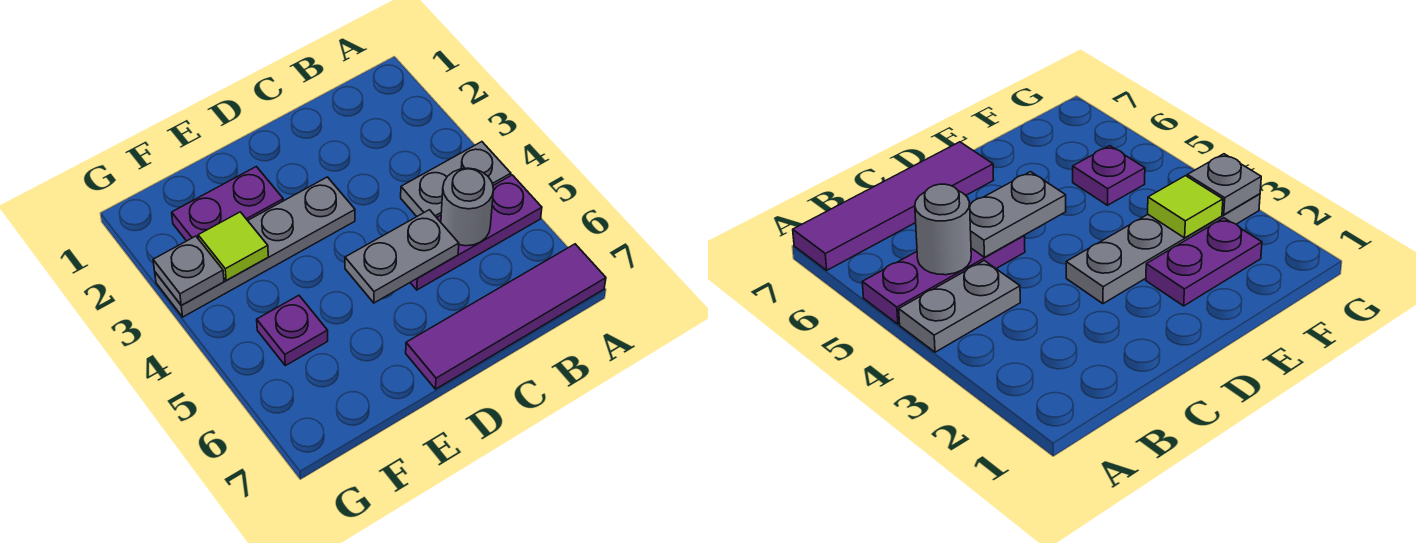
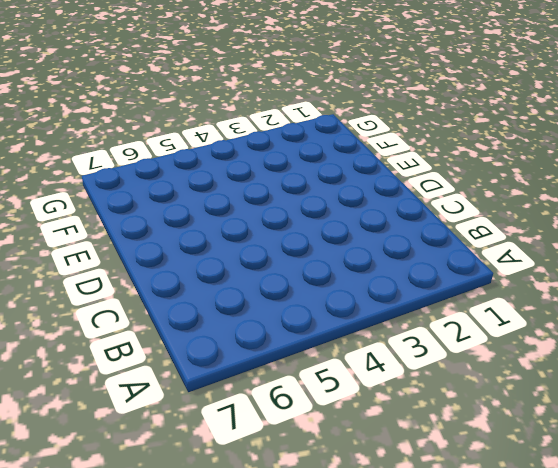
none -> grey plate A4:B4 level 1
none -> purple plate A5:C5 level 1

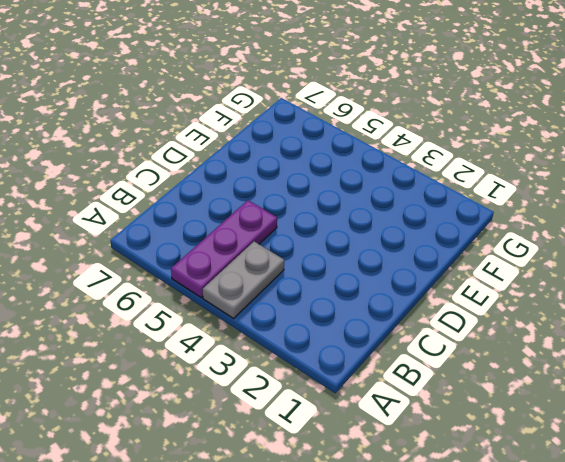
none -> purple tile A7:D7 level 1
none -> grey plate D3:G3 level 1

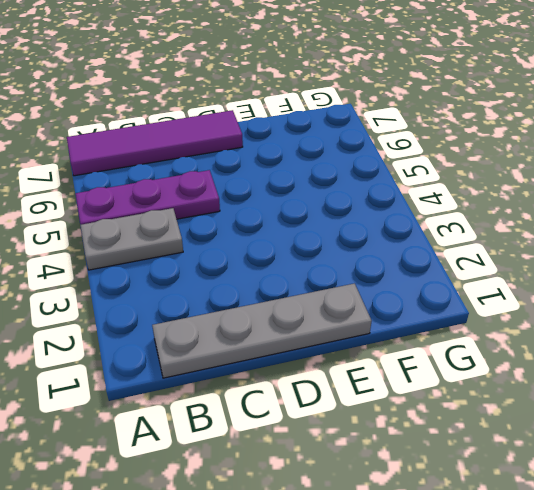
grey plate B1:E1 level 1 -> grey plate D3:G3 level 1
none -> purple plate E2:F2 level 1
none -> purple plate F5 level 1

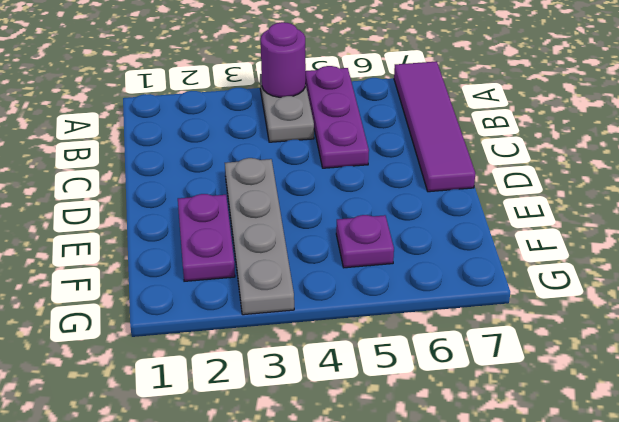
purple round brick A4 level 2 -> none
none -> grey round brick B5 level 2
none -> grey plate C5:D5 level 2

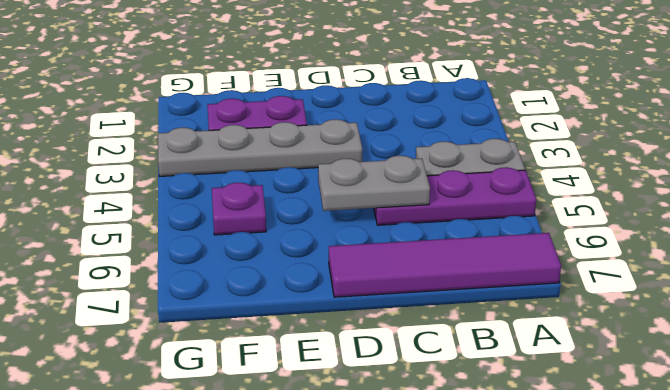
none -> grey round brick B5 level 2
none -> lime tile F3 level 2

